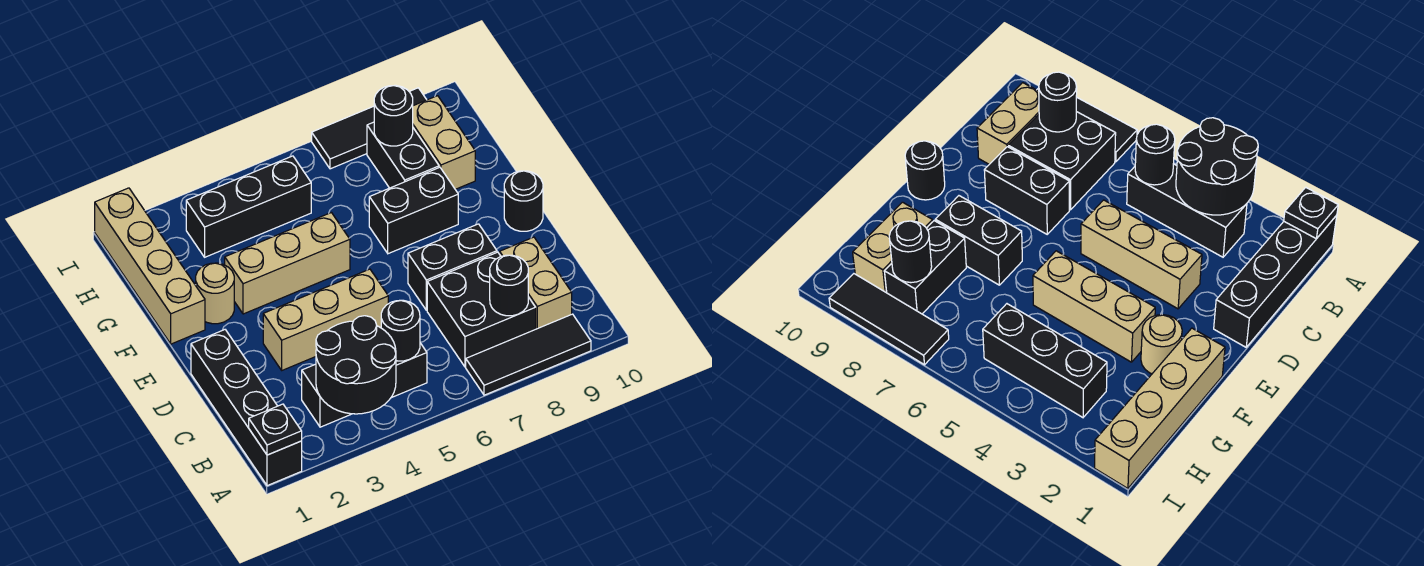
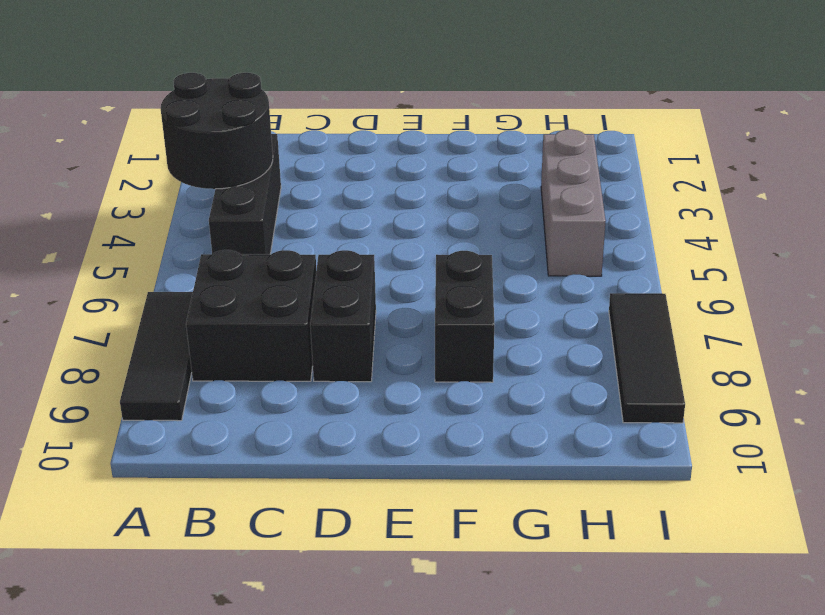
grey brick H3:H5 level 1 -> black brick H3:H5 level 1
none -> black brick A1:D1 level 1
none -> tan brick B9:C9 level 1
none -> tan brick D3:D5 level 1

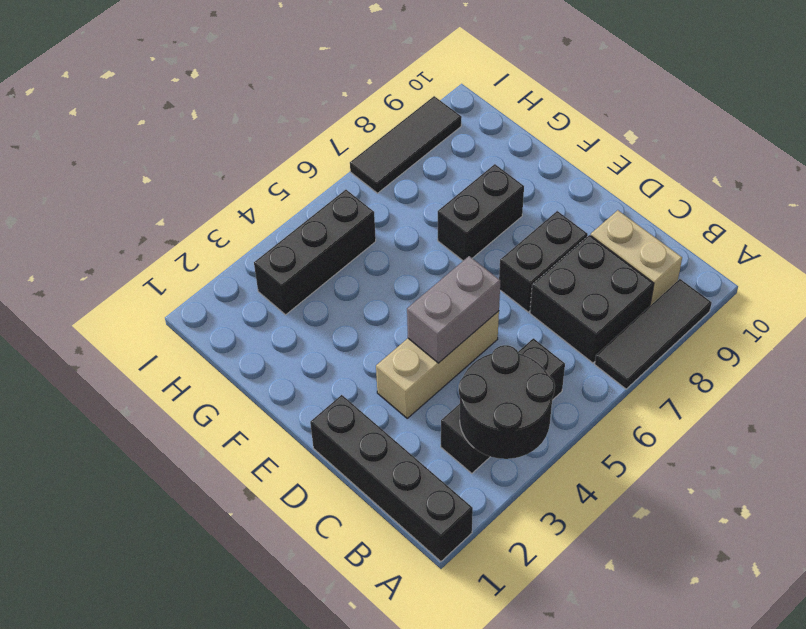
grey brick D4:D5 level 2 -> none
none -> black round brick E10 level 1
none -> tan brick F1:I1 level 1
none -> tan round brick F2 level 1

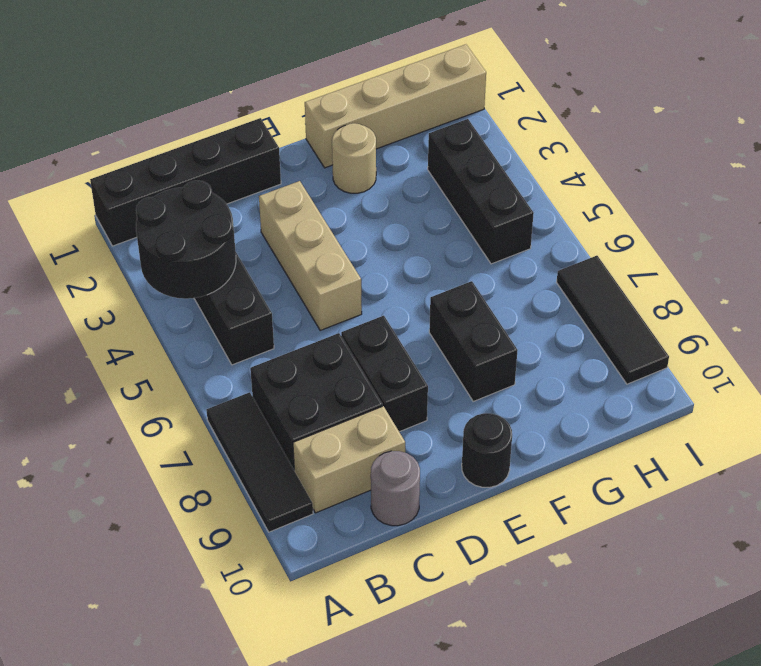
grey round brick C10 level 1 -> none
none -> tan brick F3:F5 level 1
none -> black brick G8:H8 level 1
none -> tan brick G9:H9 level 1

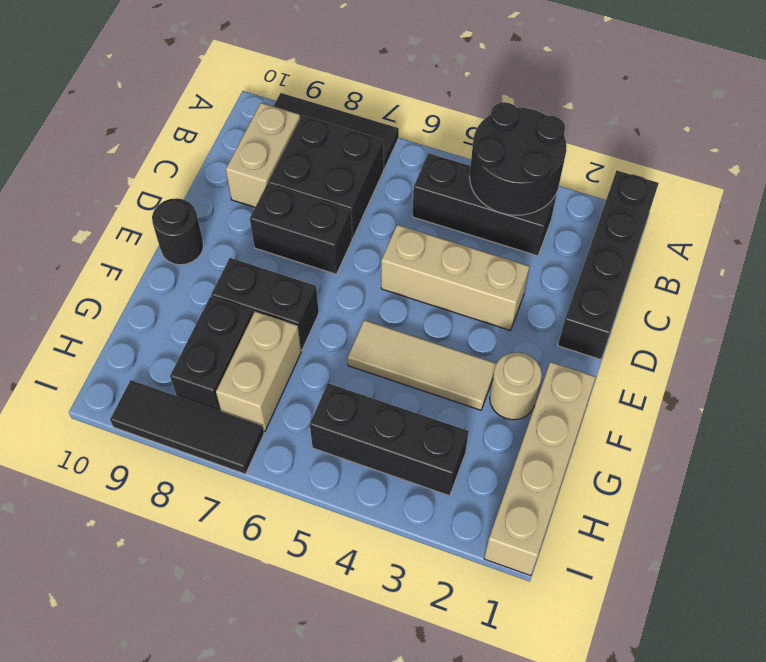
tan tile F3:F5 level 1 -> tan brick F3:F5 level 1
tan brick G7:H7 level 1 -> tan brick G9:H9 level 1
none -> black plate A1 level 2
none -> black round brick B5 level 2
none -> black round brick B8 level 2

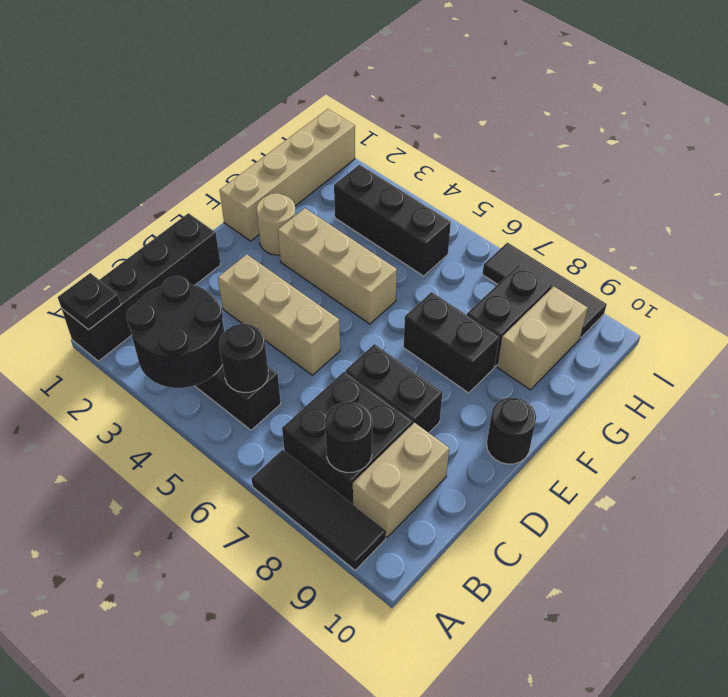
none -> black round brick H8 level 2

